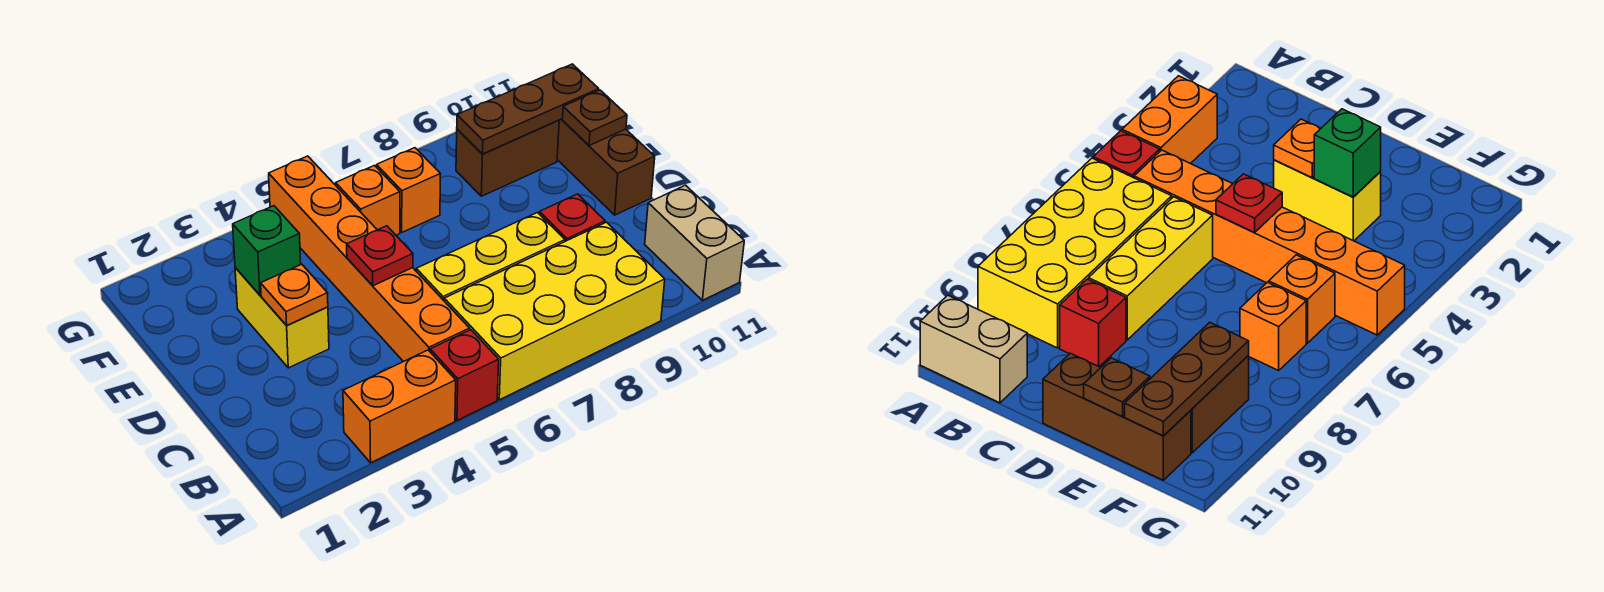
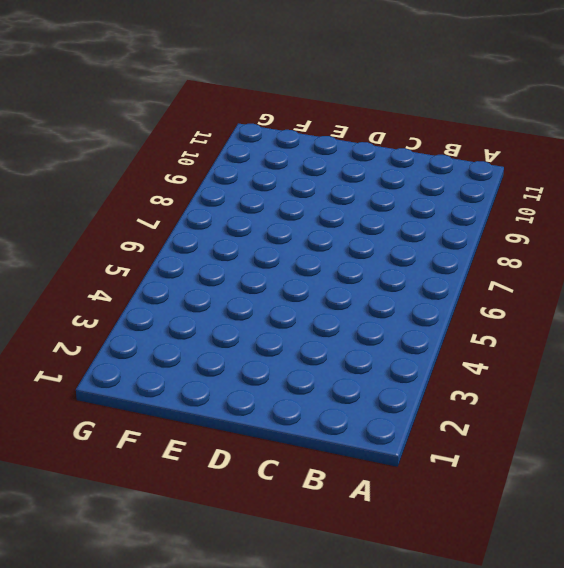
none -> orange brick A3:A4 level 1
none -> red brick A5 level 1
none -> yellow brick A6:B9 level 1

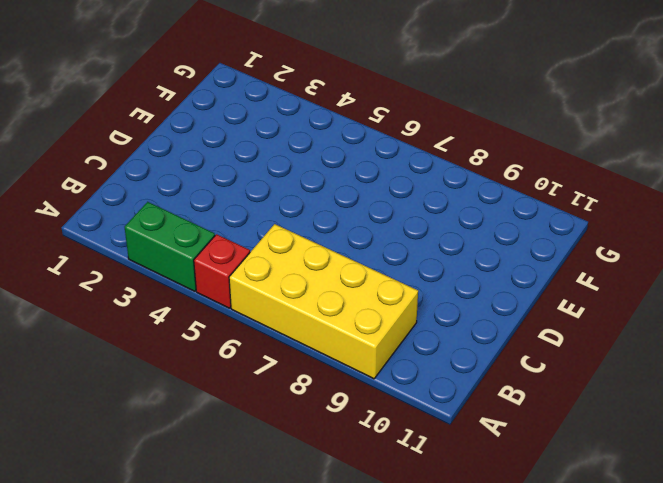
green brick A3:A4 level 1 -> orange brick A3:A4 level 1
none -> tan brick A11:B11 level 1
none -> orange brick B5:G5 level 1
none -> yellow brick C6:C8 level 1

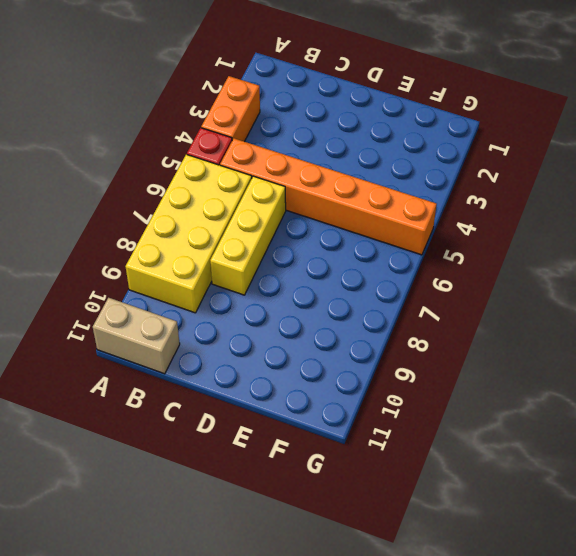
none -> red brick C9 level 1
none -> yellow brick D3:E3 level 1
none -> brown brick D11:F11 level 1

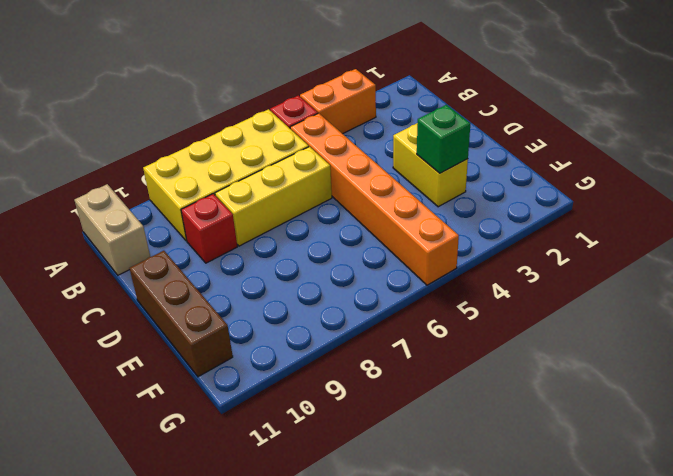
none -> orange brick F6 level 1
none -> orange brick F7 level 1
none -> brown brick F9:F10 level 1

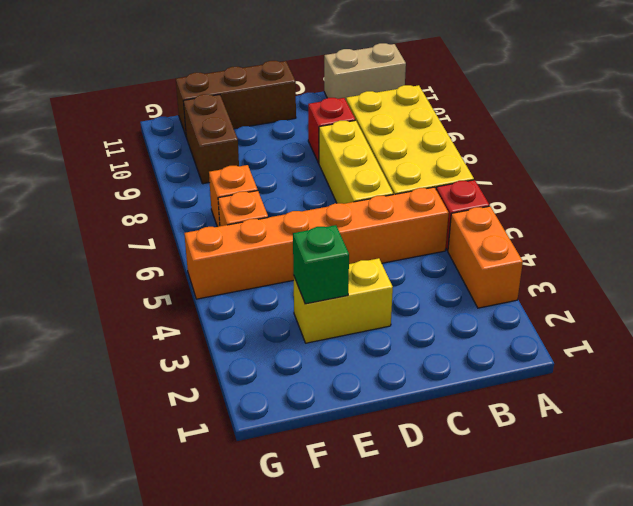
none -> orange plate D3 level 2
none -> red plate D5 level 2
none -> brown plate E11 level 2

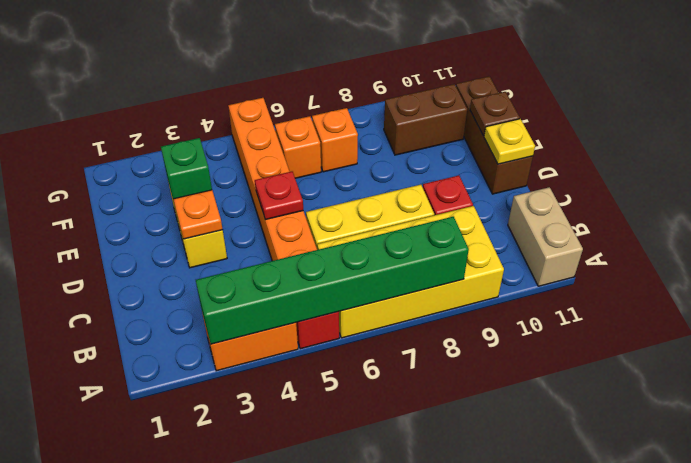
green brick A3:A8 level 2 -> none
yellow plate D11 level 2 -> none
none -> brown plate F9:F11 level 2

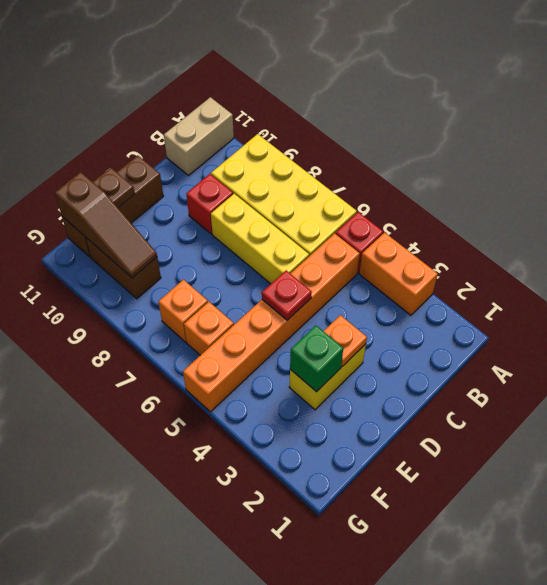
brown slope F9:F11 level 2 top 11 -> brown plate F9:F11 level 2

